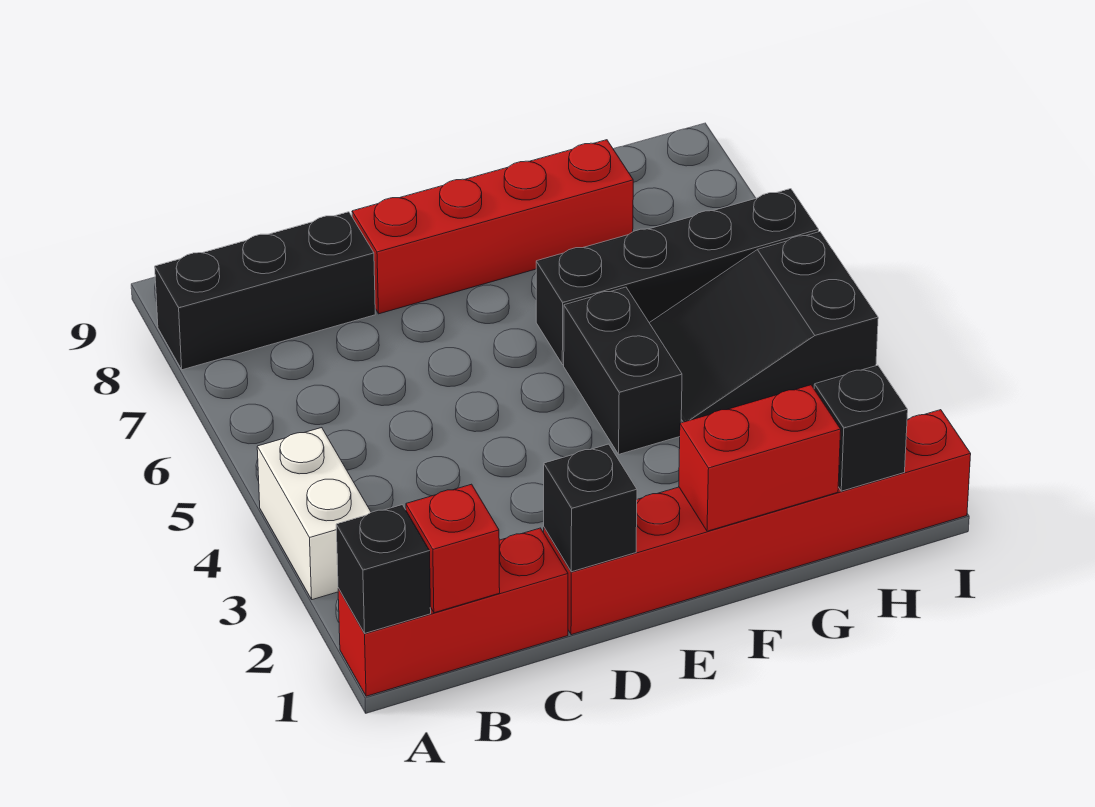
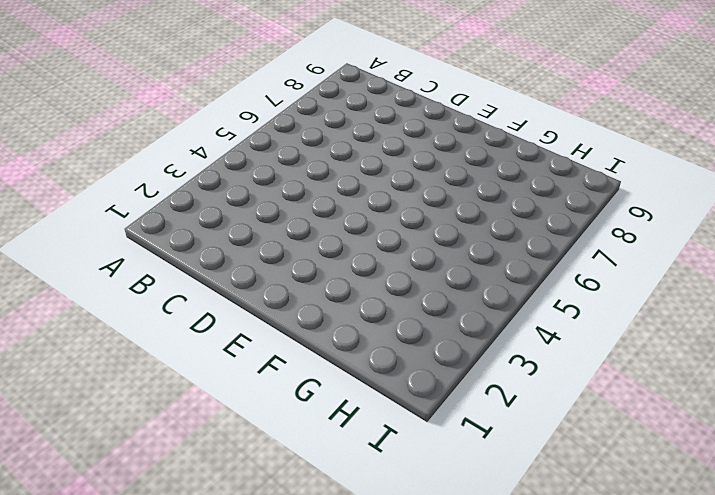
none -> red brick A1:C1 level 1
none -> white brick A3:A4 level 1
none -> black brick A8:C8 level 1

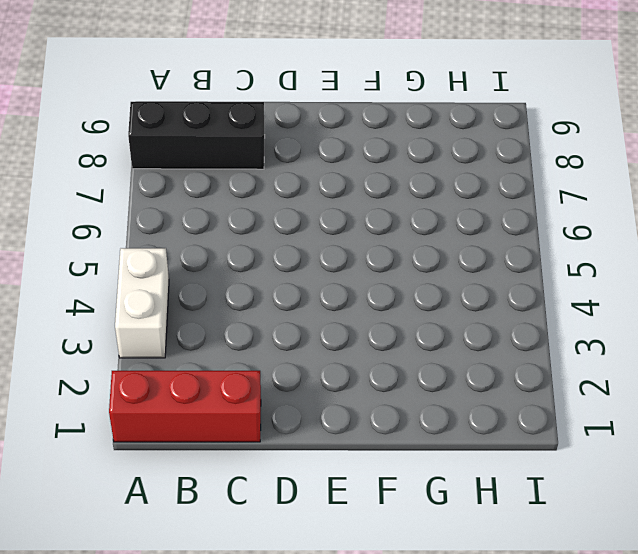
none -> red brick D1:I1 level 1
none -> red brick D8:G8 level 1
none -> black brick F4:F5 level 1

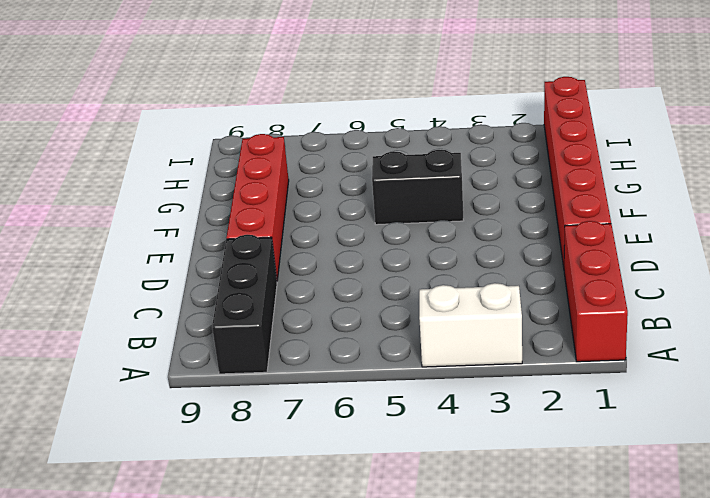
none -> black brick F6:I6 level 1
none -> black slope G4:I5 level 1 top I
none -> black brick A1 level 2

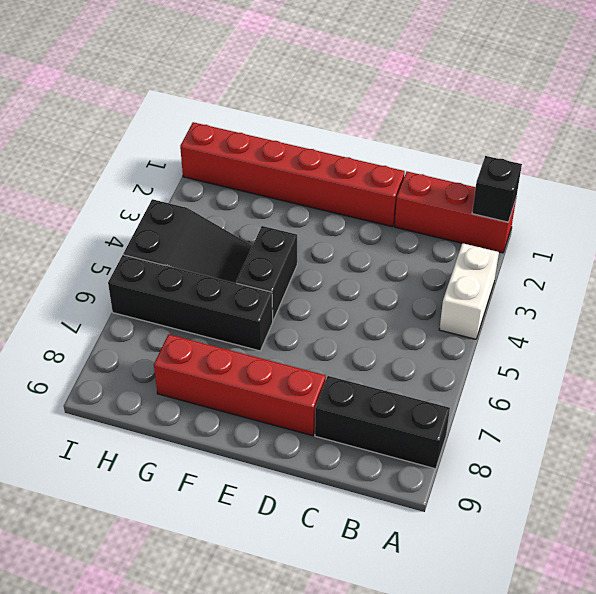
none -> red brick B1 level 2
none -> black brick D1 level 2
none -> red brick F1:G1 level 2

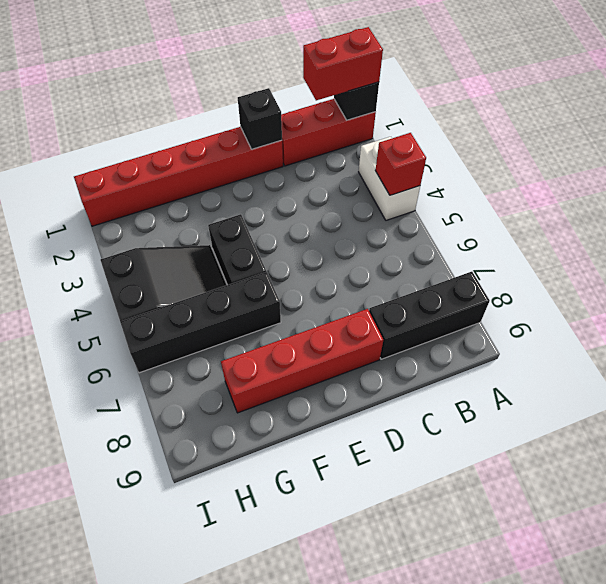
red brick A1:B1 level 3 -> red brick F1:G1 level 2
red brick A4 level 2 -> red brick B1 level 2
none -> black brick H1 level 2

